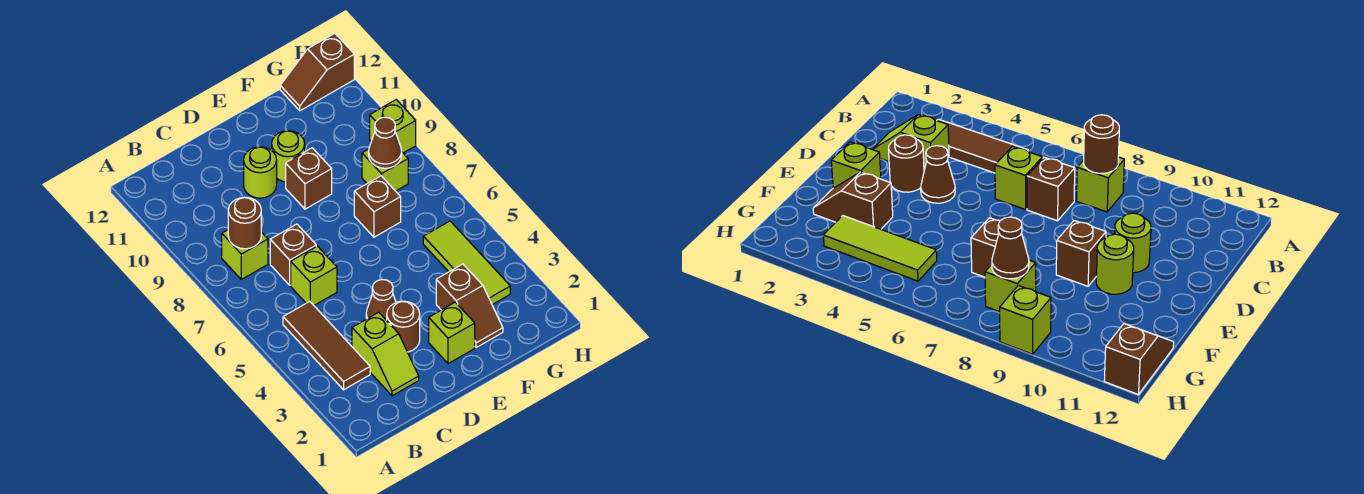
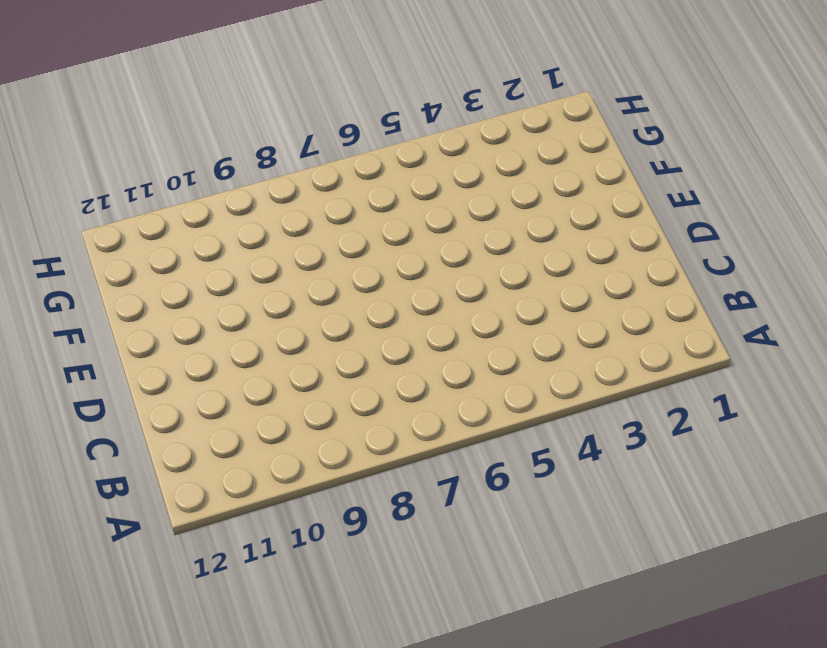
none -> brown tile B3:B5 level 1
none -> lime brick B8 level 1
none -> lime slope C2:C3 level 1 top 3

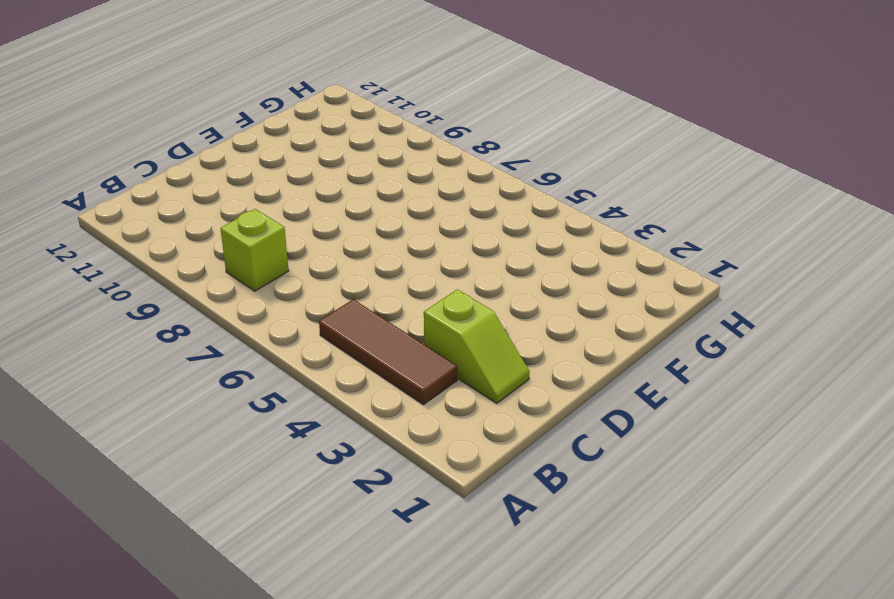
none -> lime brick C6 level 1
none -> brown brick C7 level 1
none -> brown round brick D3 level 1

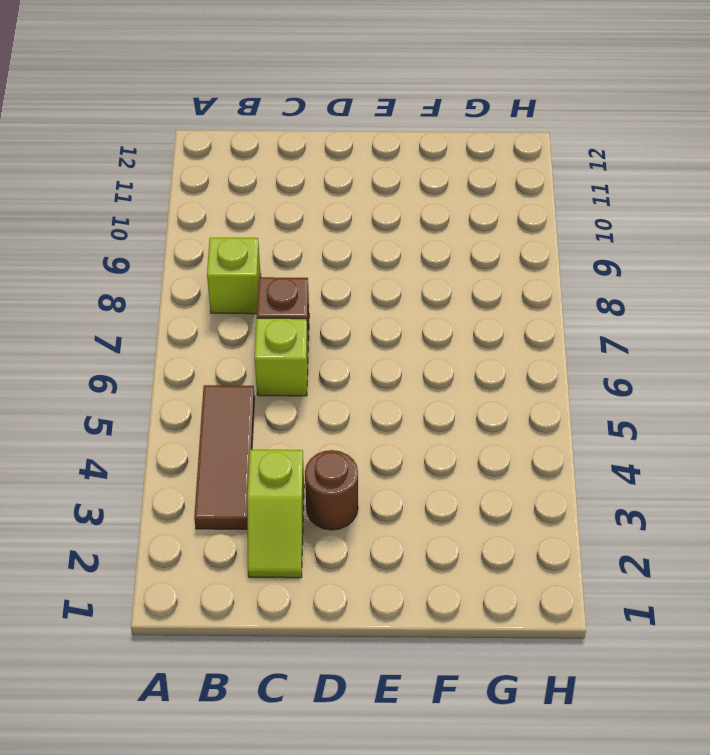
none -> brown cone D4 level 1
none -> lime round brick D10 level 1
none -> lime brick E2 level 1

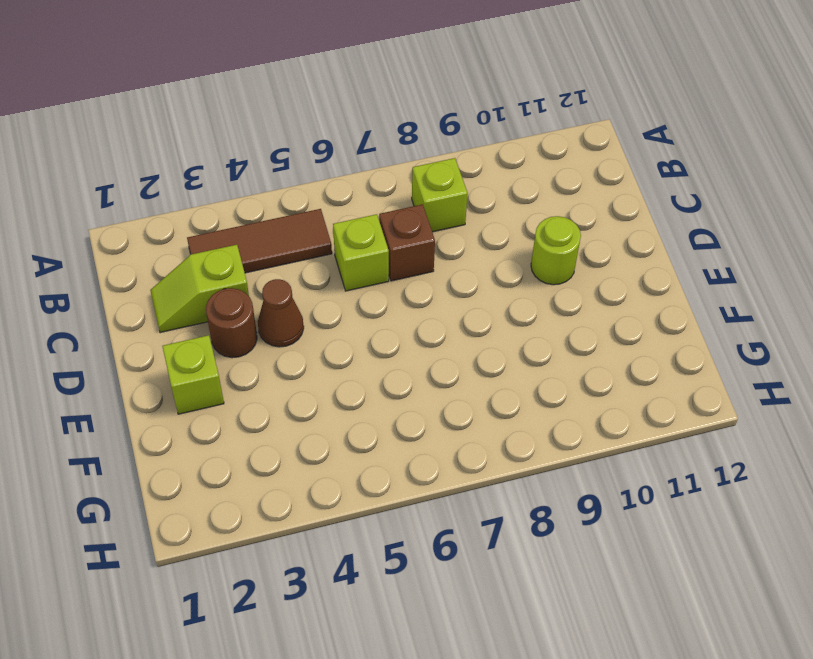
none -> brown brick E9 level 1
none -> lime round brick E10 level 1
none -> brown slope F2:F3 level 1 top 3

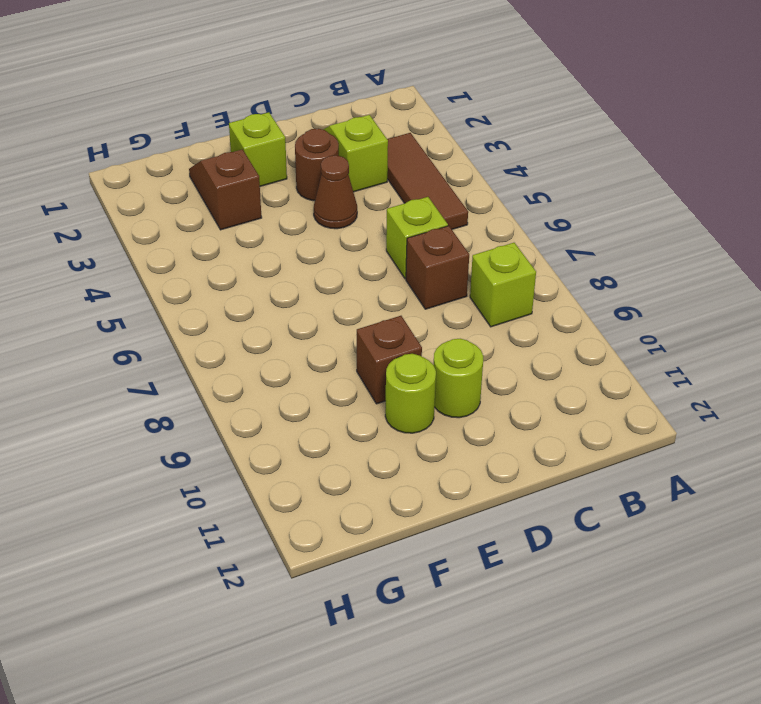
none -> brown brick F7 level 1
none -> lime tile G3:G5 level 1
none -> lime brick G8 level 1

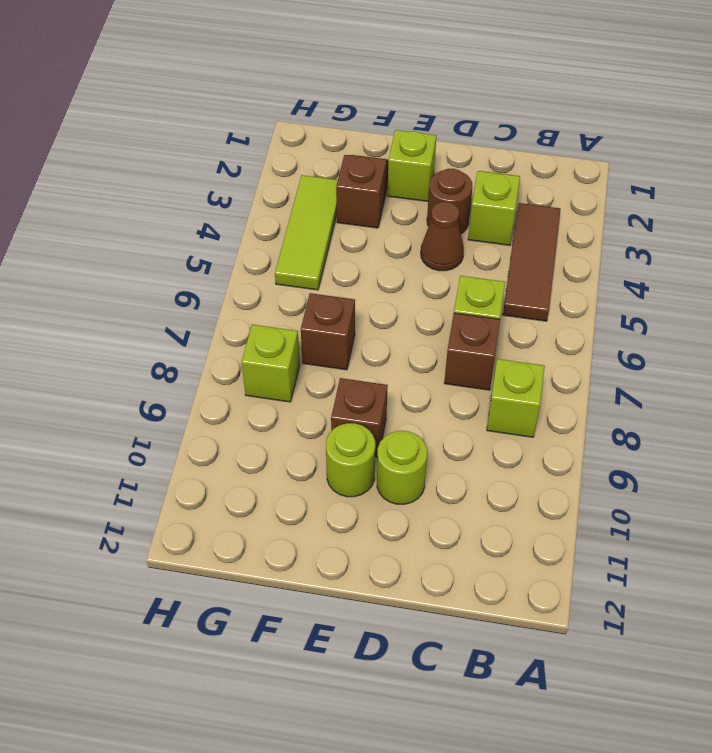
none -> brown slope G12:H12 level 1 top H
none -> lime brick H9 level 1
none -> brown round brick B8 level 2

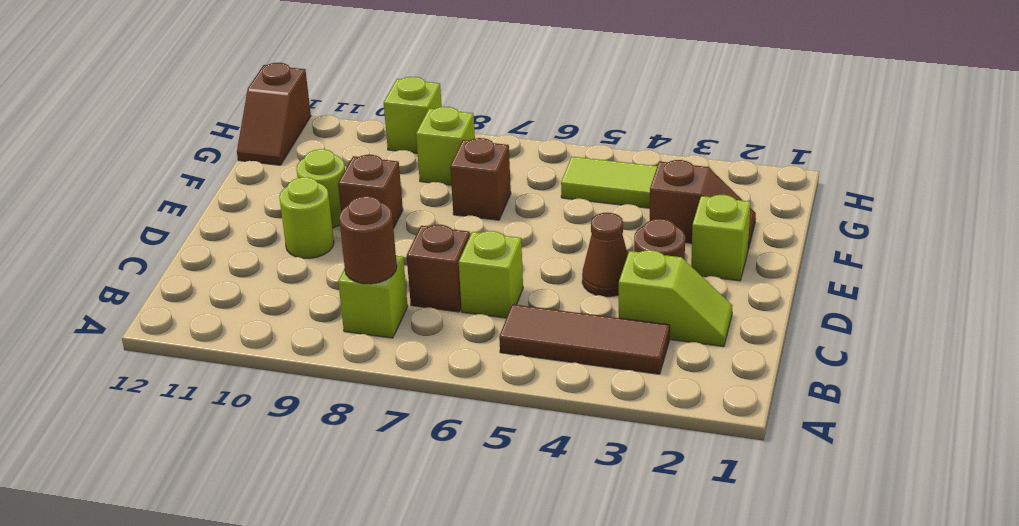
none -> brown cone G8 level 2

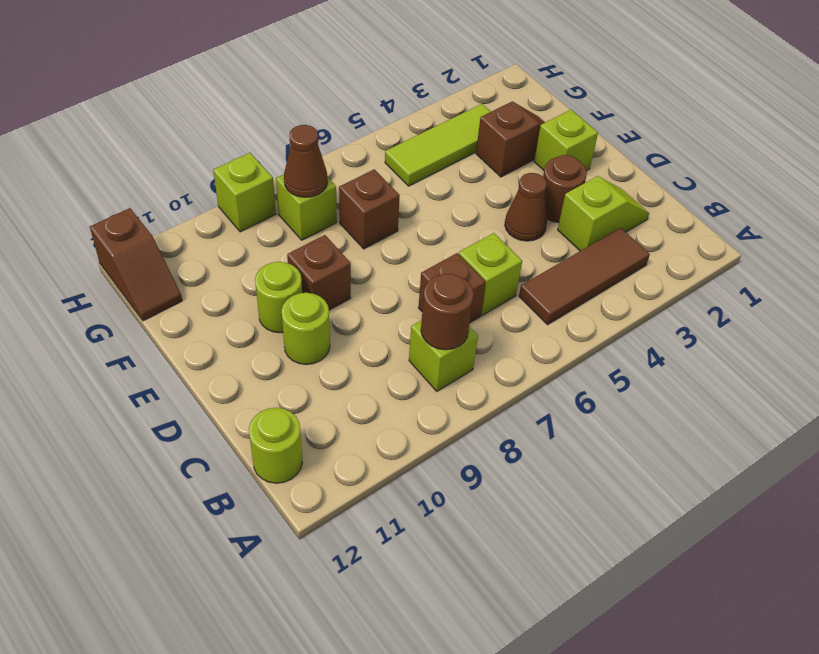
lime round brick B12 level 1 -> none

